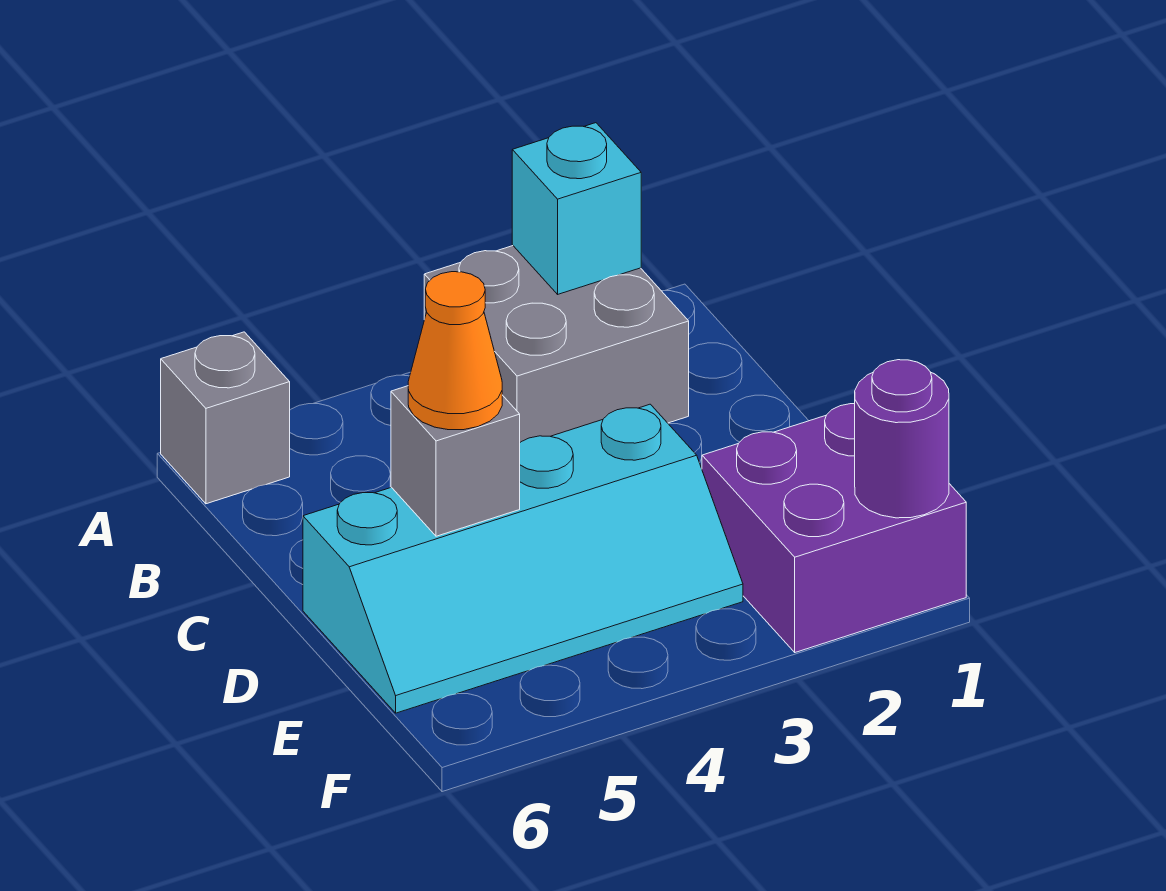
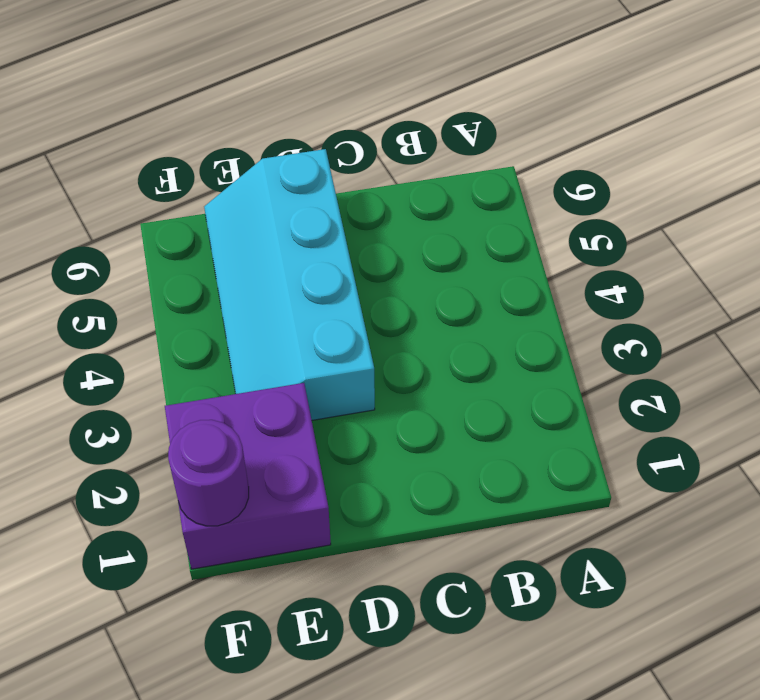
none -> grey brick A2:B3 level 1
none -> grey brick A6 level 1

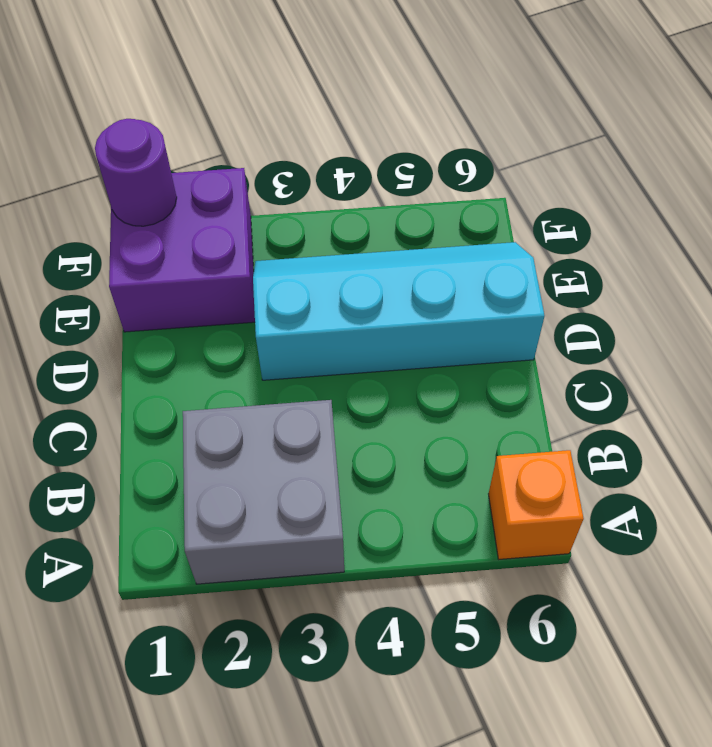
orange brick A6 level 1 -> grey brick A6 level 1
none -> cyan brick A2 level 2
none -> grey brick D5 level 2

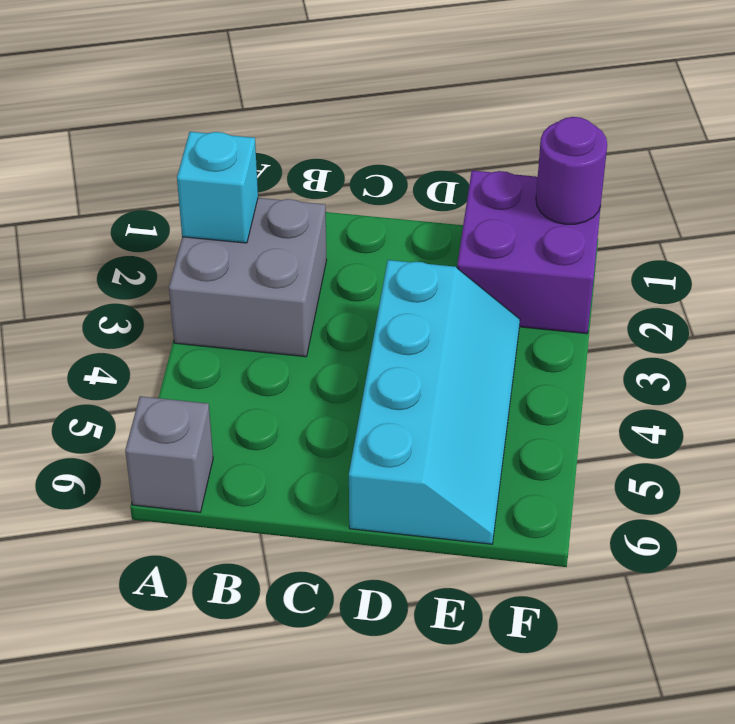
none -> grey brick D5 level 2
none -> orange cone D5 level 3

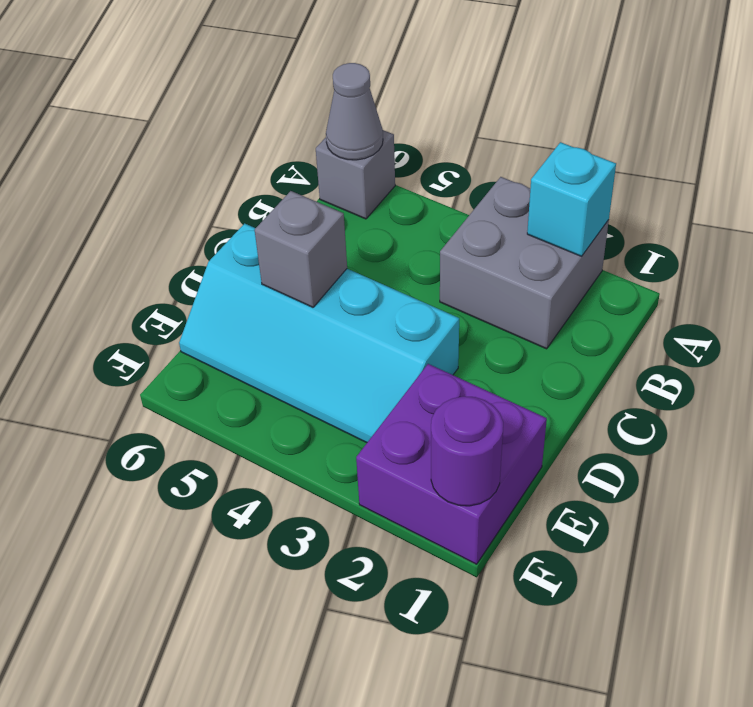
grey cone A6 level 2 -> none
none -> orange cone D5 level 3

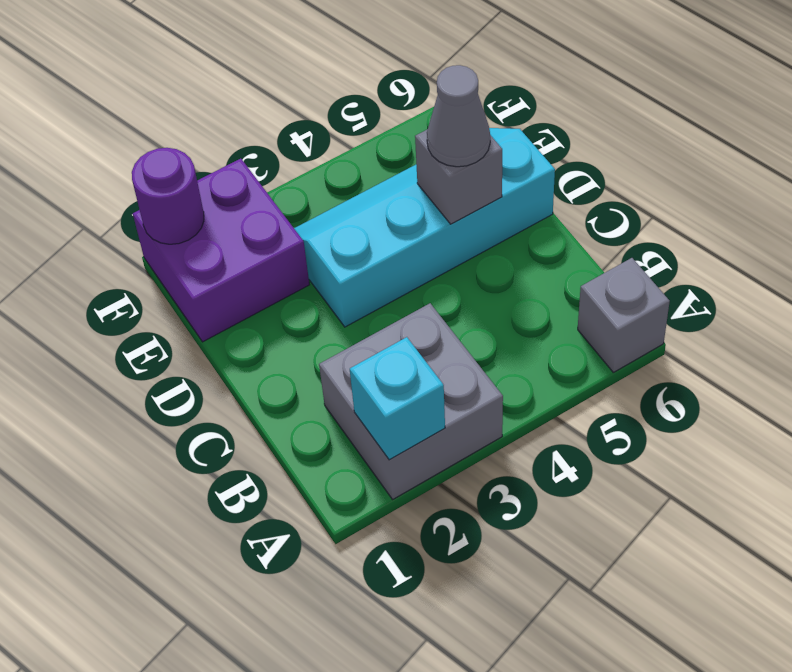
grey cone D5 level 3 -> orange cone D5 level 3

